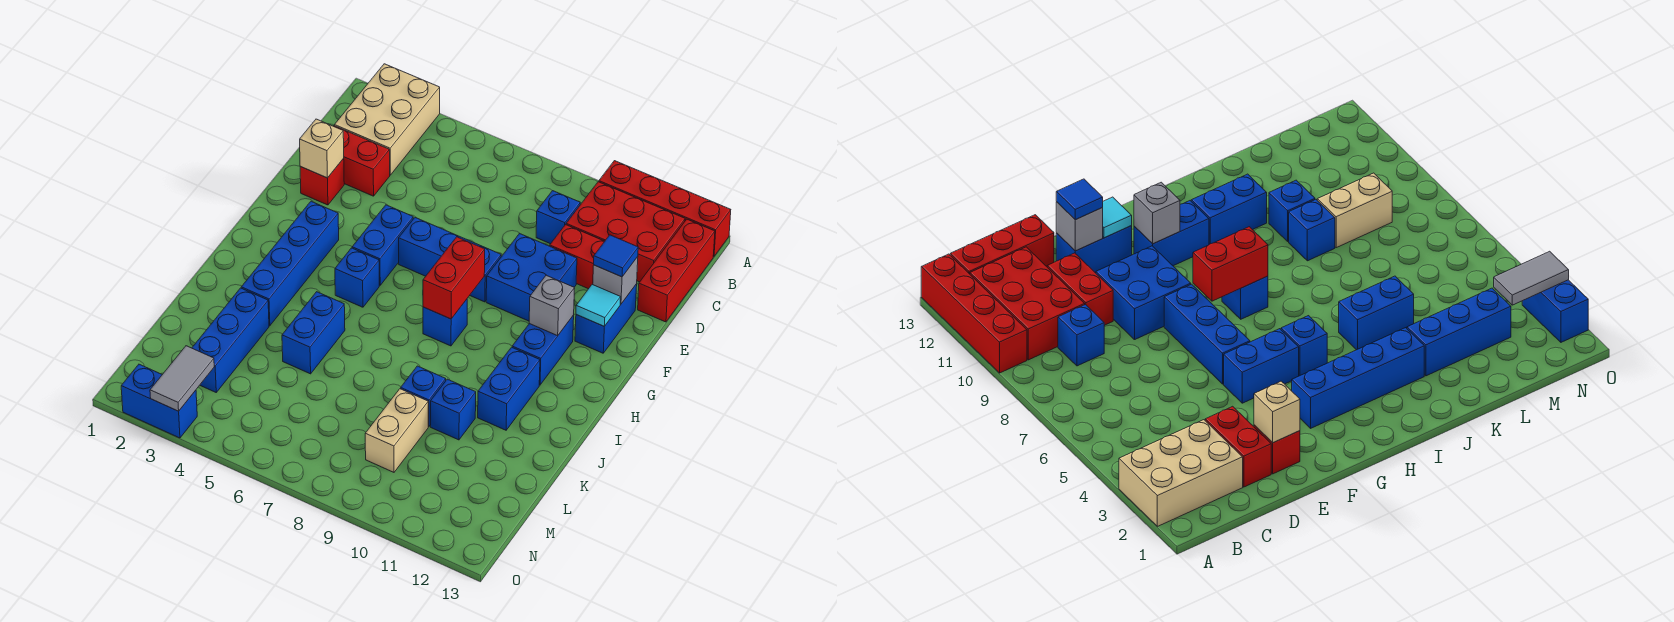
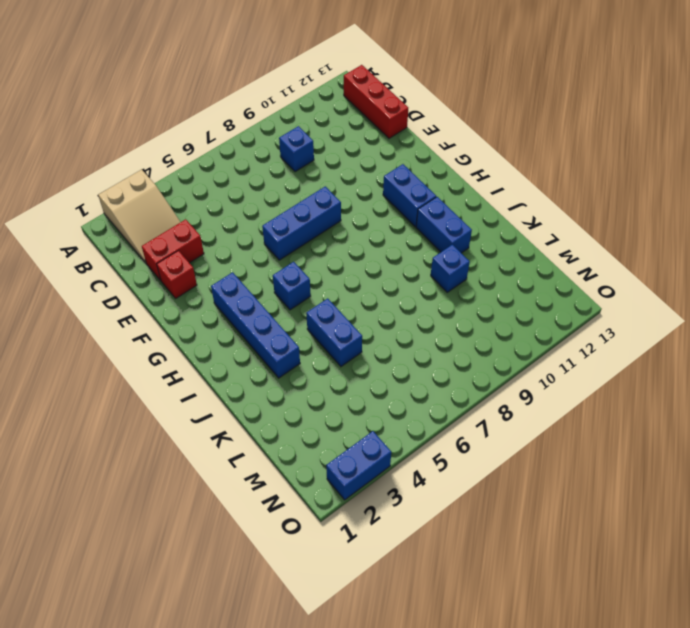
tan slope A2:C3 level 1 top A -> tan brick A2:C3 level 1
none -> red brick A10:A13 level 1
none -> red brick B10:C12 level 1
none -> red brick D10:D11 level 1
none -> blue brick E9:F10 level 1

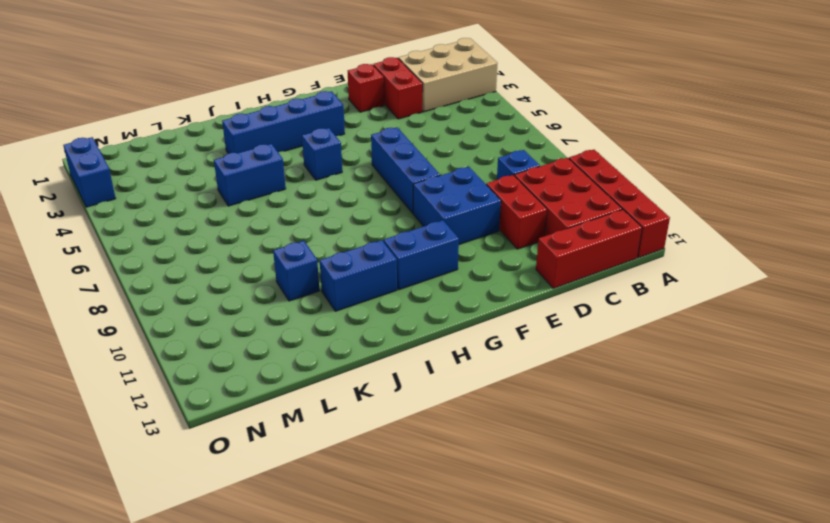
none -> blue brick E12:F12 level 1
none -> blue brick F5:G5 level 1
none -> blue brick H8 level 1
none -> blue brick K3:M3 level 1

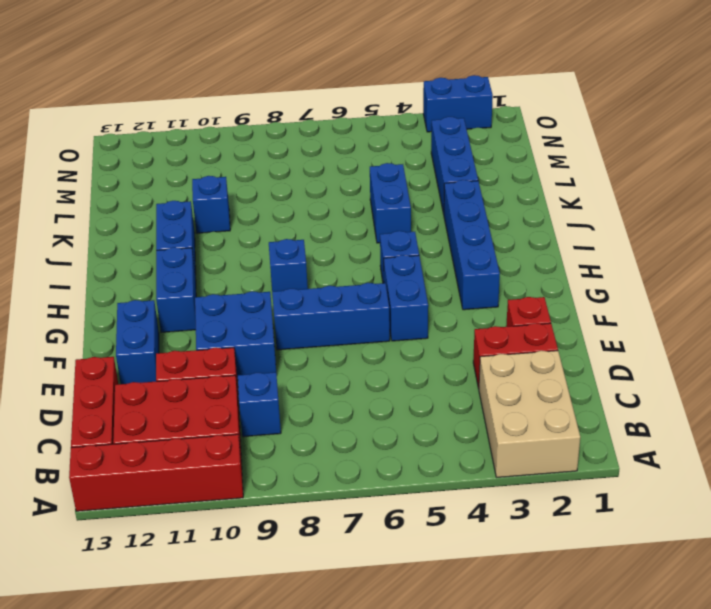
none -> blue brick K9 level 1
none -> tan brick L9:M9 level 1
none -> tan brick E2 level 2
none -> grey brick E12 level 2

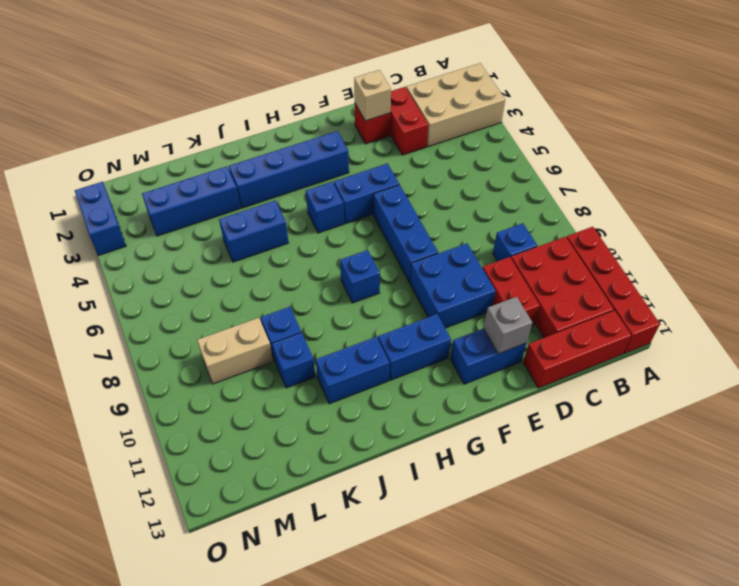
none -> cyan tile F12 level 2
none -> red brick G8:H8 level 2
none -> grey brick G11 level 2
none -> grey tile N3:O3 level 2

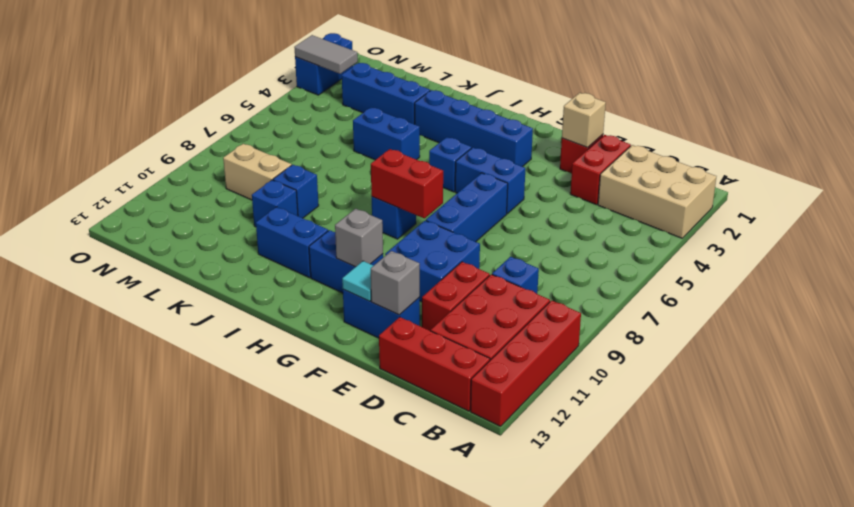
none -> blue tile E12 level 3

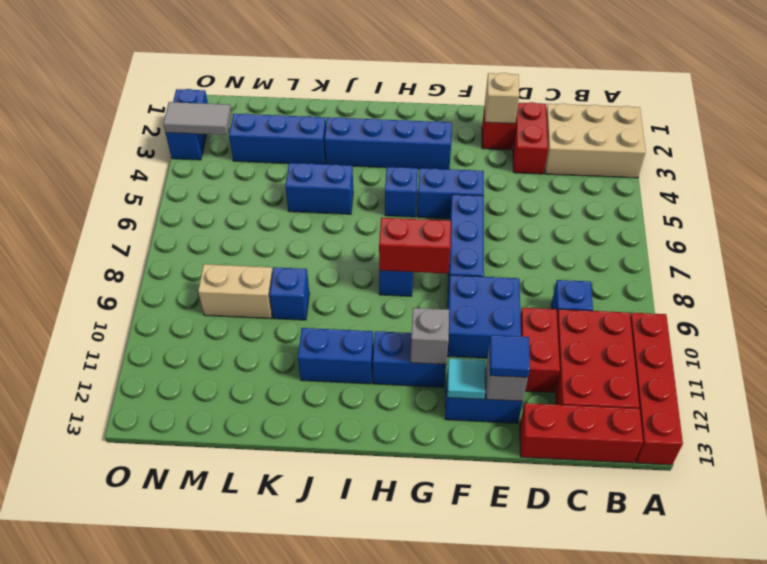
none -> blue brick K10 level 1

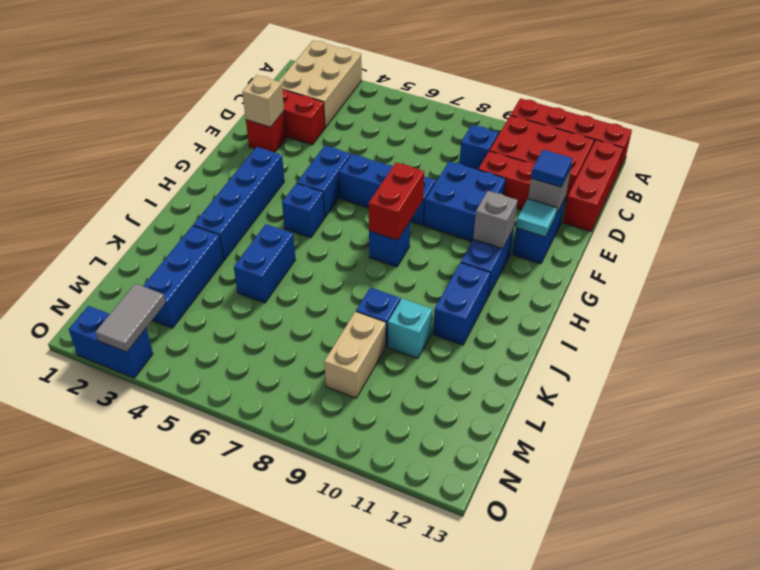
cyan brick K10 level 1 -> blue brick K10 level 1

